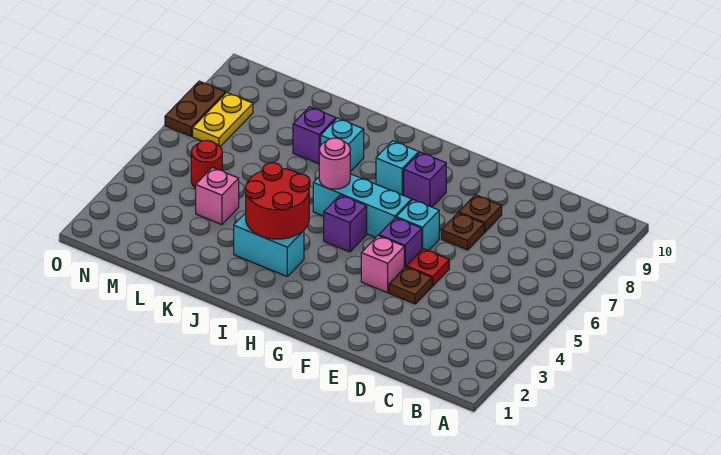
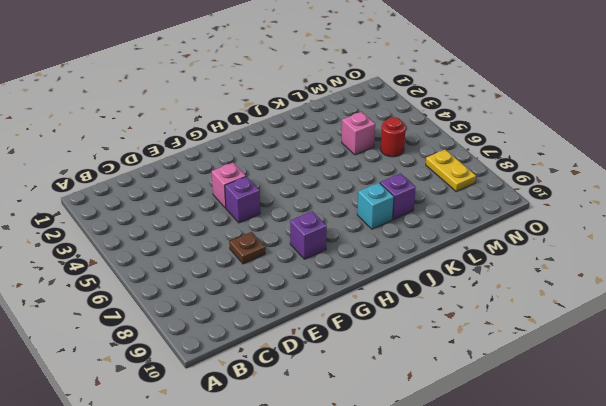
none -> brown plate E4 level 1
none -> red plate E5 level 1
none -> brown plate E8 level 1

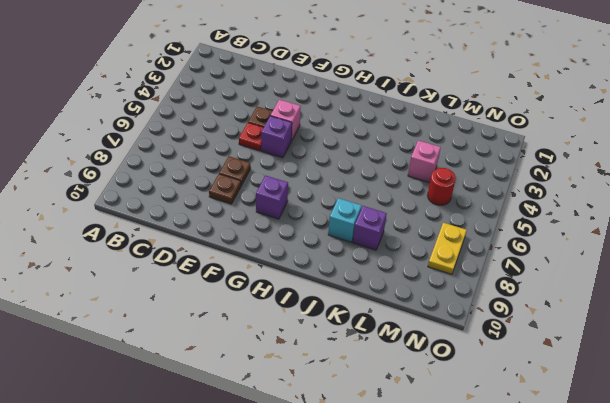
none -> cyan brick F6 level 1
none -> cyan brick G6:I6 level 1
none -> purple brick H5 level 1

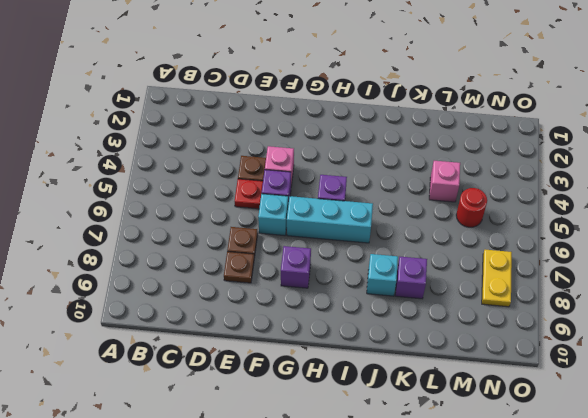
none -> cyan brick H8 level 1
none -> cyan brick I3:J3 level 1
none -> brown plate O7:O8 level 1

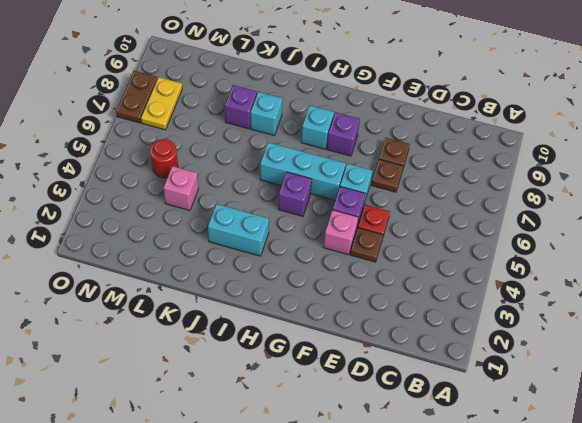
none -> red round brick I3:J4 level 2
none -> pink round brick I6 level 2

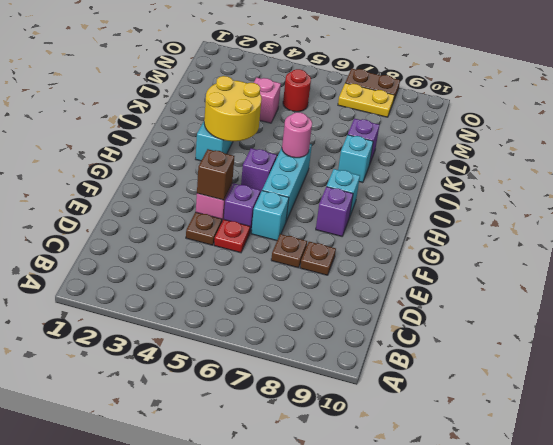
brown brick F4 level 2 -> none
yellow round brick I3:J4 level 2 -> red round brick I3:J4 level 2

